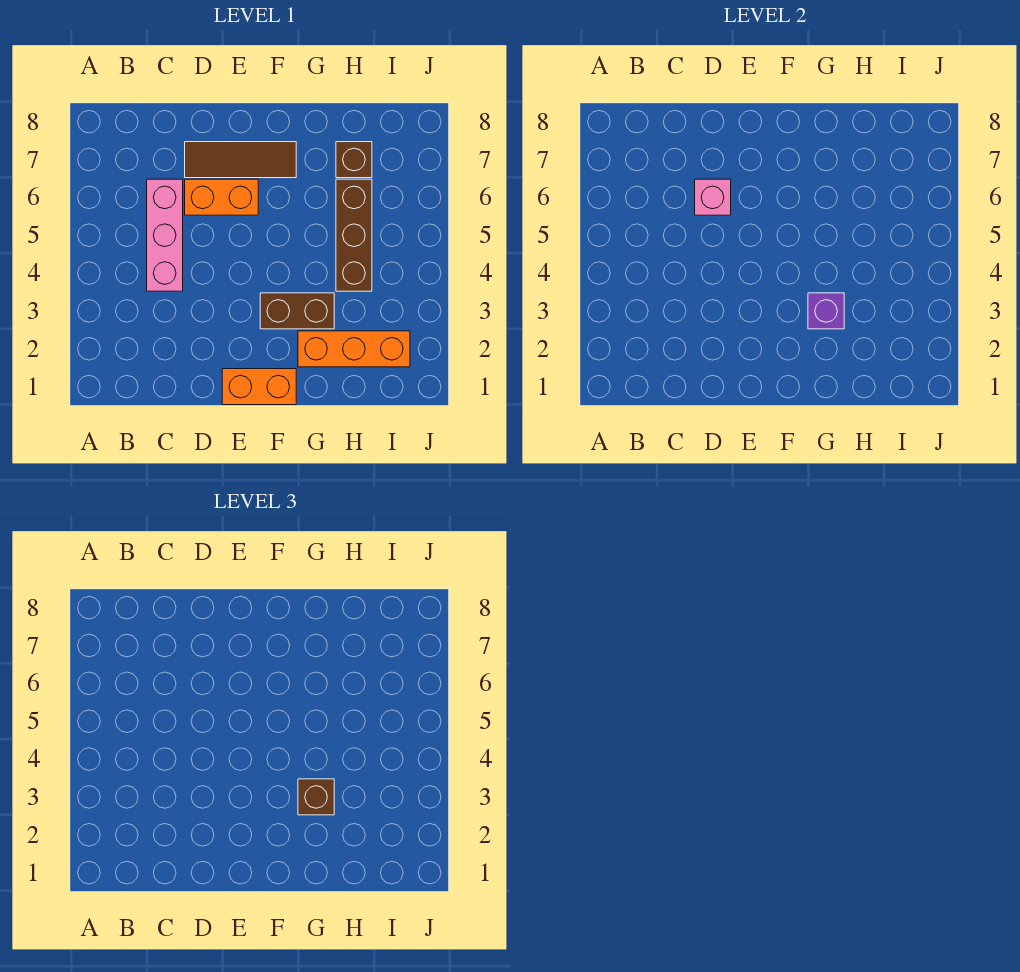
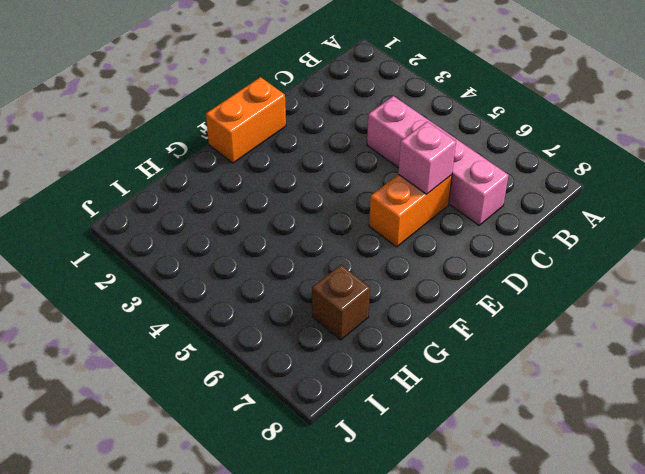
pink brick C4:C7 level 1 -> pink brick C4:C6 level 1
none -> brown tile D7:F7 level 1
none -> brown brick F3:G3 level 1

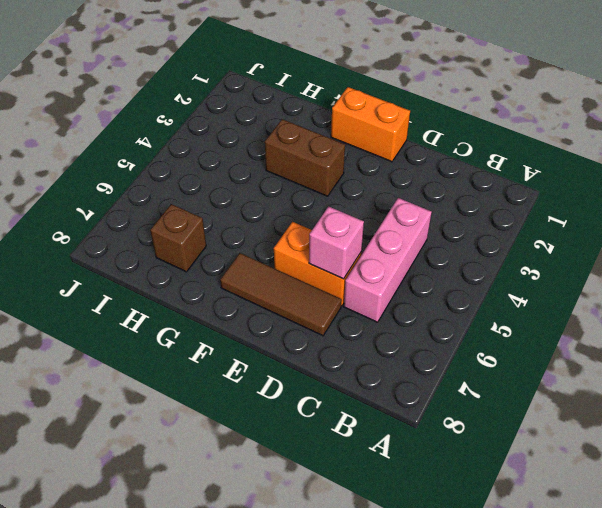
none -> orange brick G2:I2 level 1
none -> brown brick H4:H6 level 1

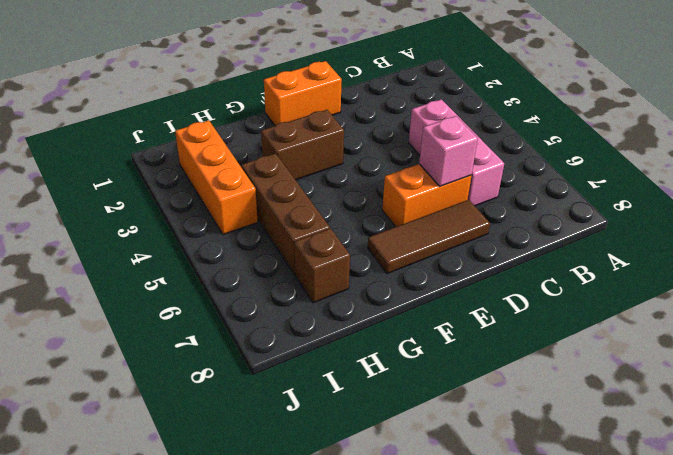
orange brick I2:I4 level 1 -> orange brick G2:I2 level 1
none -> purple brick G3 level 2
none -> brown brick G3 level 3

